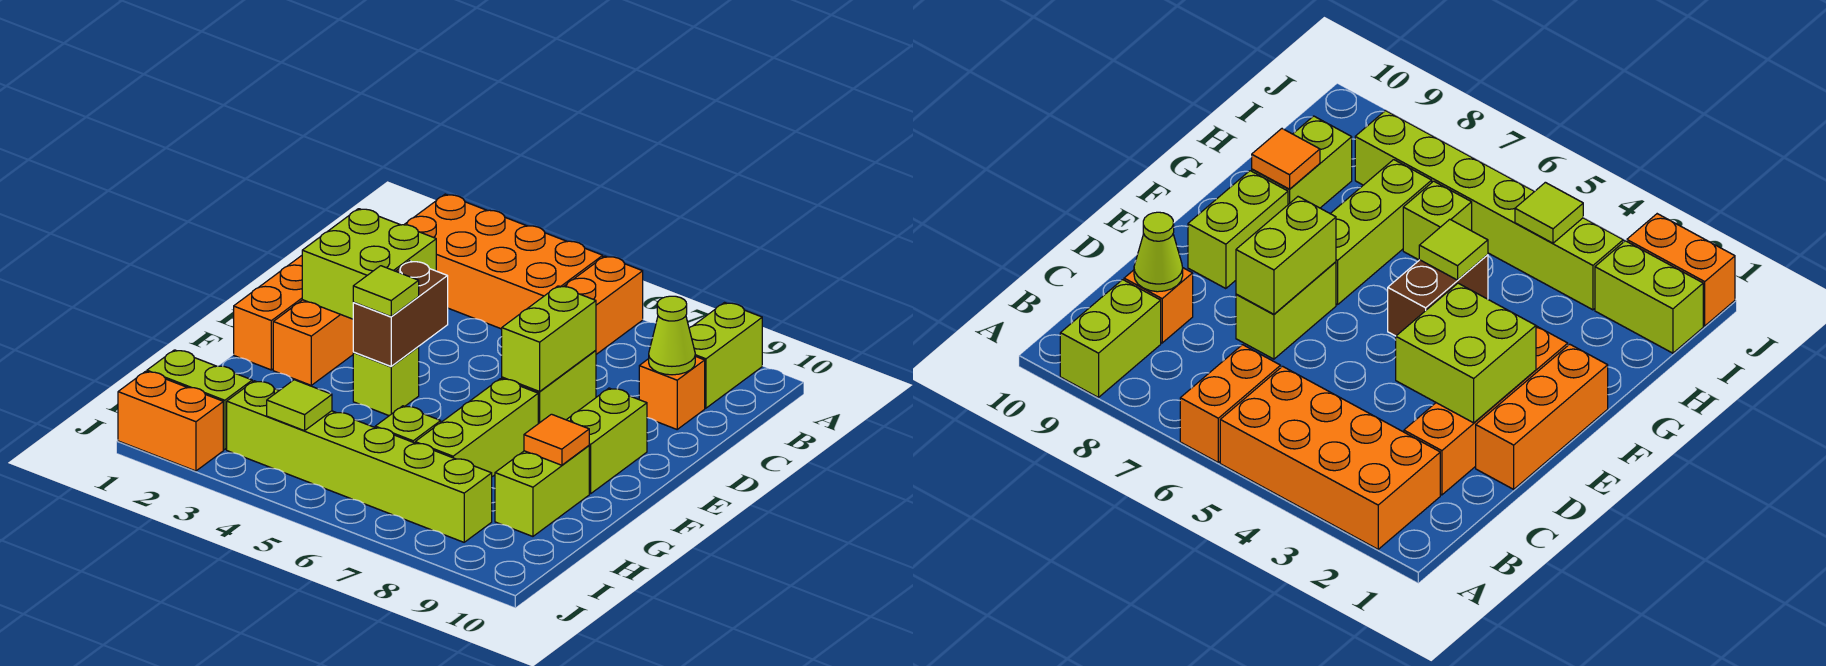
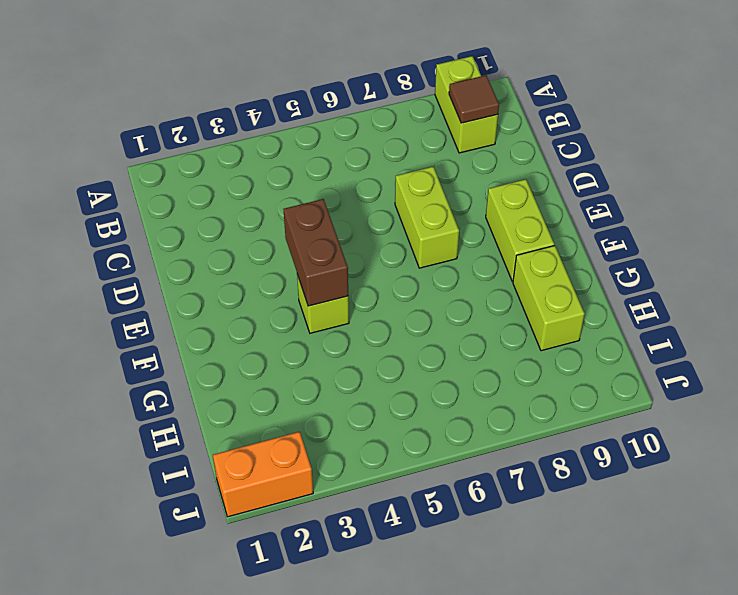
brown tile B9 level 2 -> none
none -> orange brick A2:B5 level 1
none -> orange brick A6:B6 level 1
none -> orange brick C2:F2 level 1

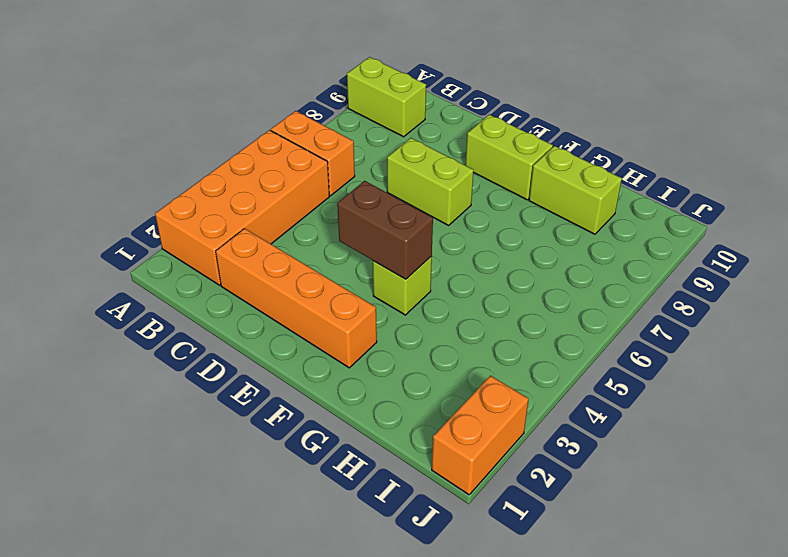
none -> orange brick C9 level 1
none -> orange brick D1:F1 level 1
none -> lime brick F7:H7 level 1

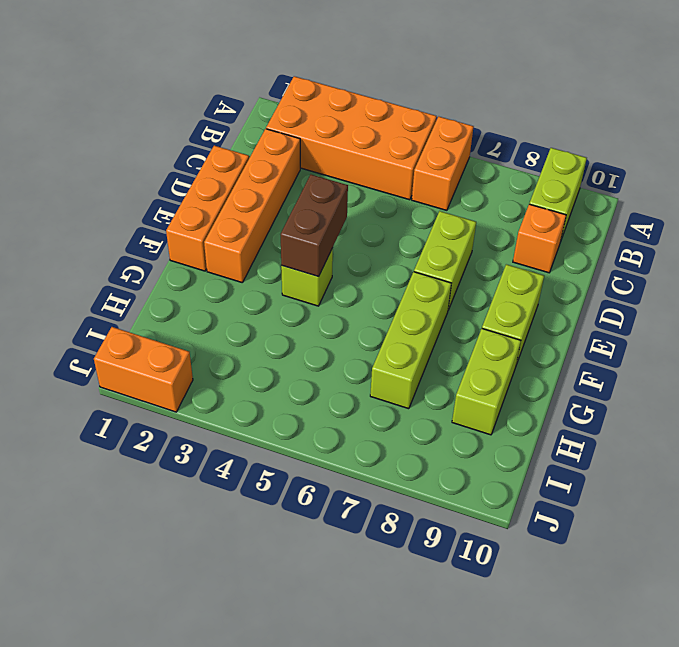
none -> lime brick H6 level 1
none -> lime brick I1:I2 level 1
none -> lime brick I3:I8 level 1

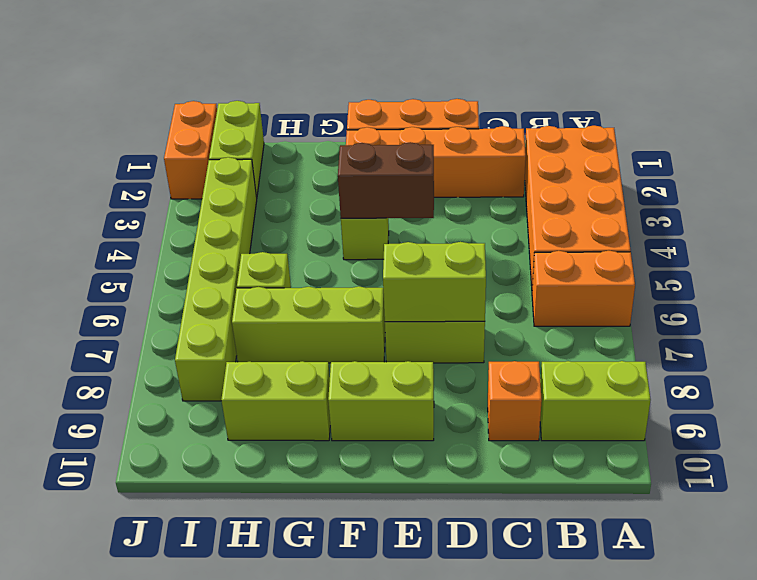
none -> lime cone C9 level 2
none -> lime brick D2:E3 level 2
none -> orange tile G9 level 2

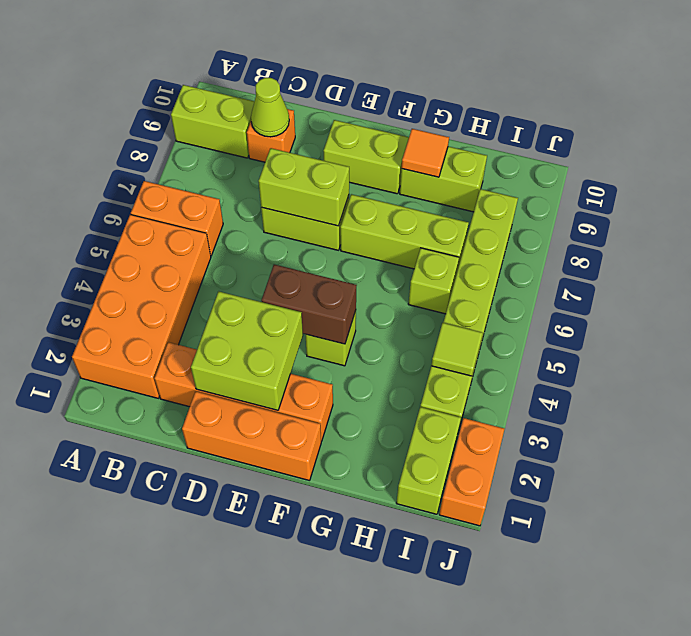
none -> lime tile F4 level 3

